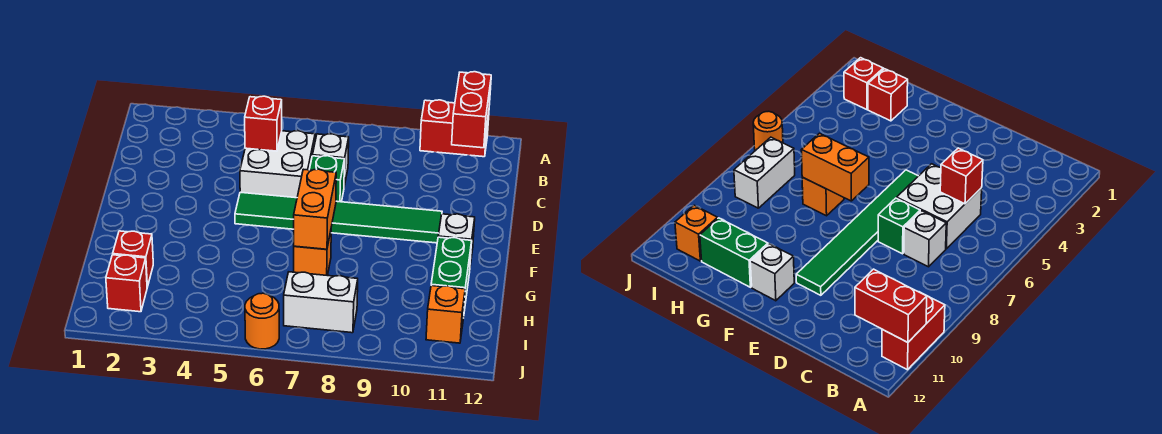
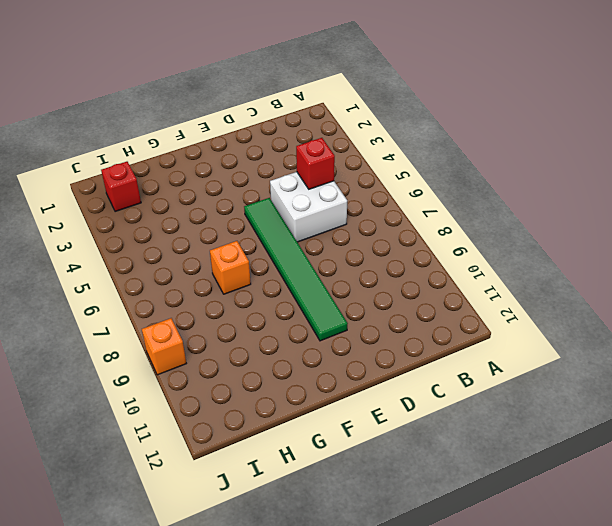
orange brick J9 level 1 -> orange brick I11 level 1
none -> red brick A10:A11 level 1
none -> white brick C7 level 1
none -> green brick D7 level 1

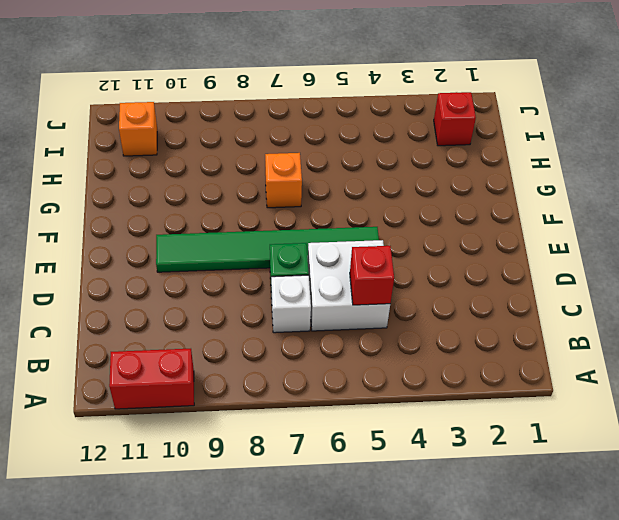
none -> white brick F11 level 1
none -> green brick G11:H11 level 1
none -> red brick H2 level 1

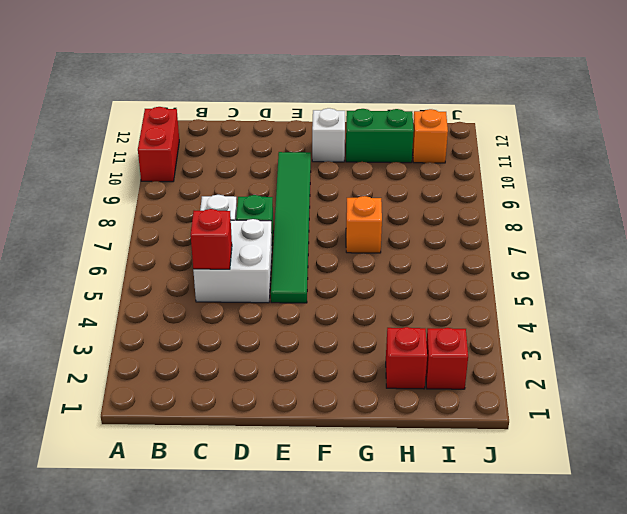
none -> white brick I7:I8 level 1
none -> orange round brick J6 level 1
none -> red brick A11:B11 level 2

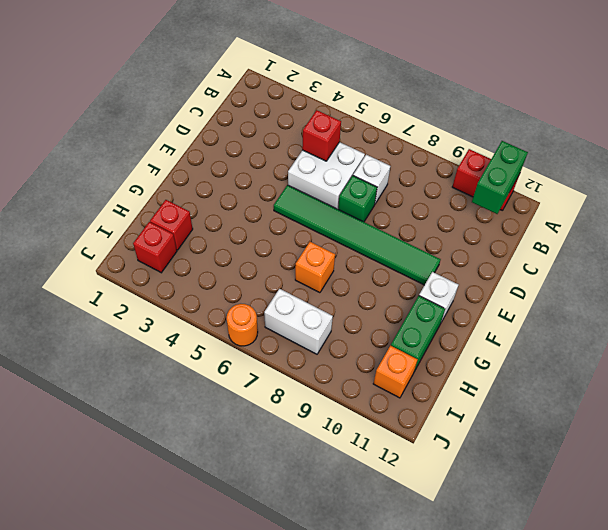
green brick A11:B11 level 2 -> red brick A11:B11 level 2
none -> orange brick F7:G7 level 2

